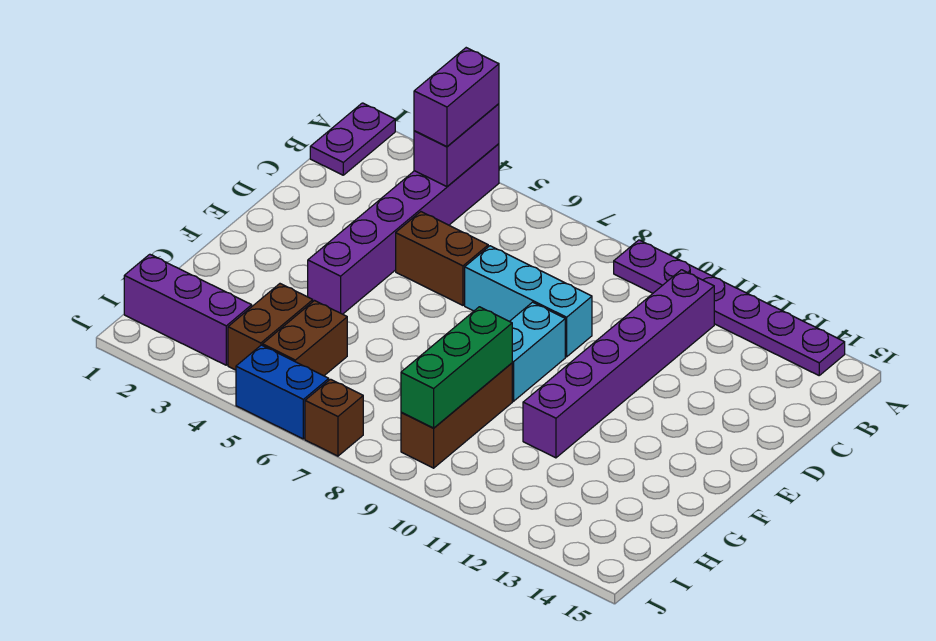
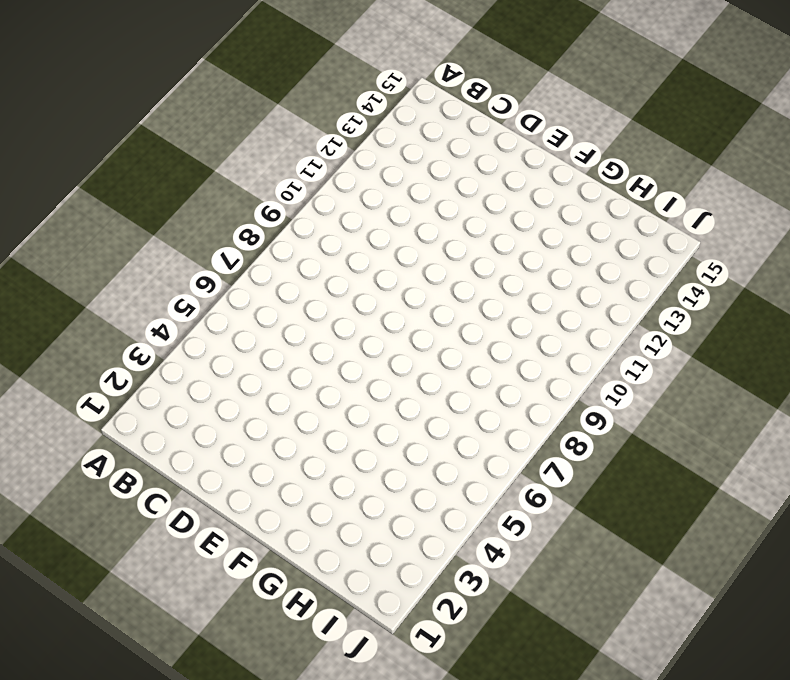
none -> purple plate A1:B1 level 1
none -> purple brick A4:F4 level 1
none -> purple plate A9:A14 level 1

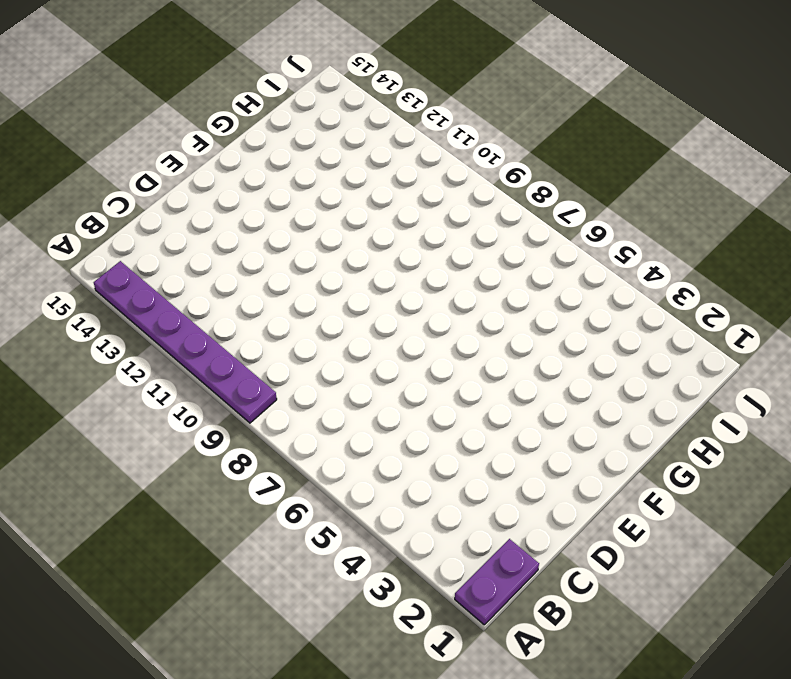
none -> purple brick A4:F4 level 1
none -> purple brick B11:G11 level 1
none -> brown brick D5:D6 level 1

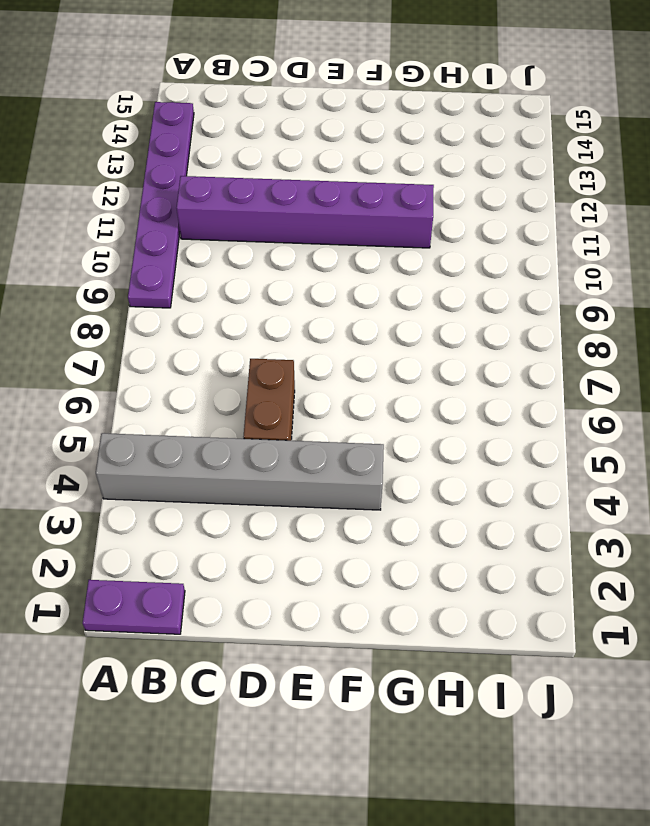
grey brick A4:F4 level 1 -> purple brick A4:F4 level 1
none -> cyan brick D7:D9 level 1
none -> cyan brick E9:F9 level 1
none -> brown brick G9:I9 level 1

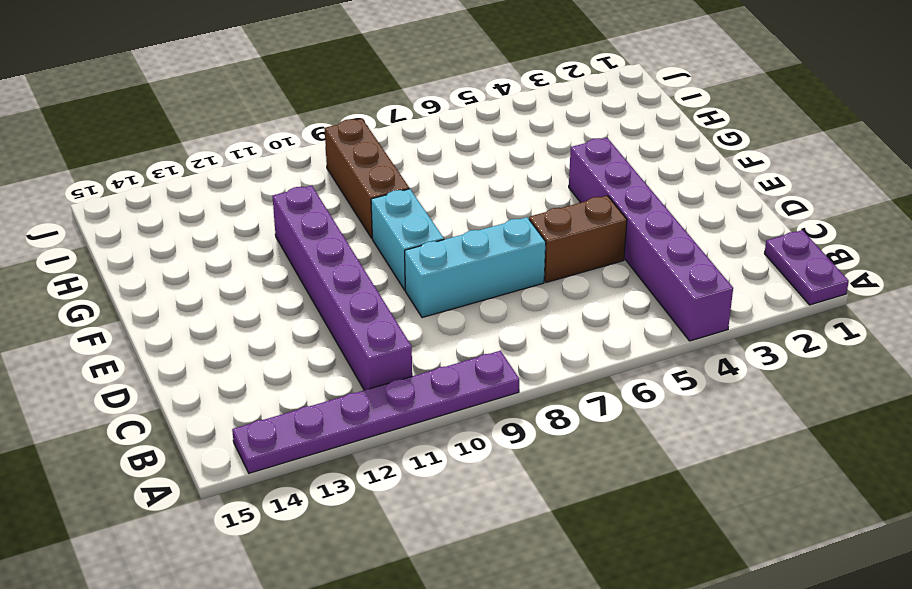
none -> brown brick H4:I4 level 1
none -> brown brick H5:I5 level 1
none -> purple brick I1:I3 level 1

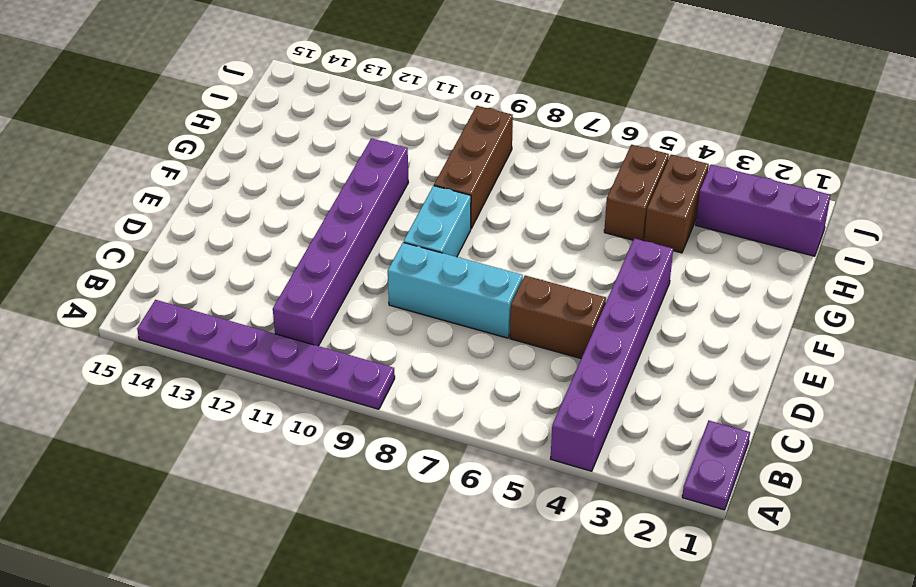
none -> blue brick J5:J6 level 1
none -> brown brick J7 level 1
none -> purple brick A4:B4 level 2

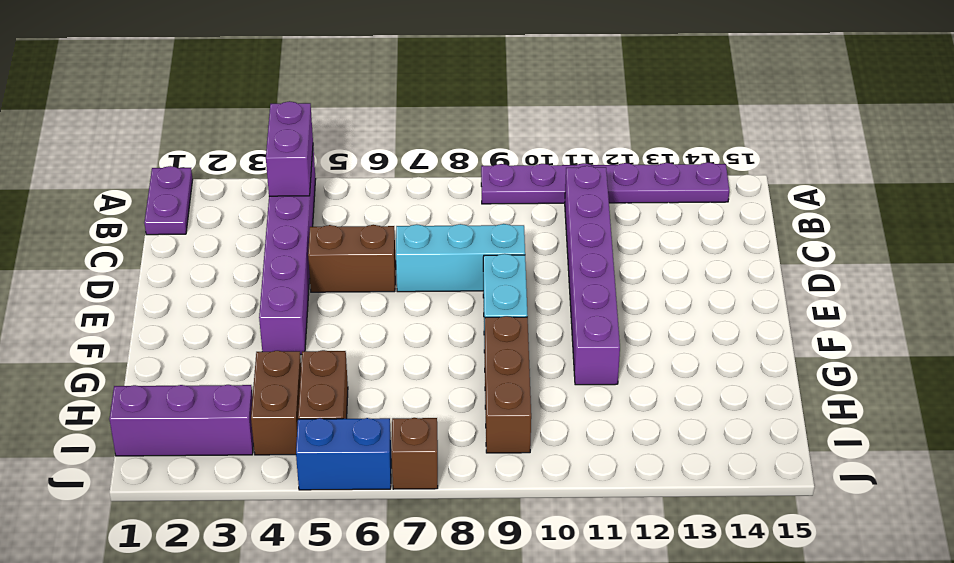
none -> green brick G9:I9 level 2
none -> purple brick A4:B4 level 3

